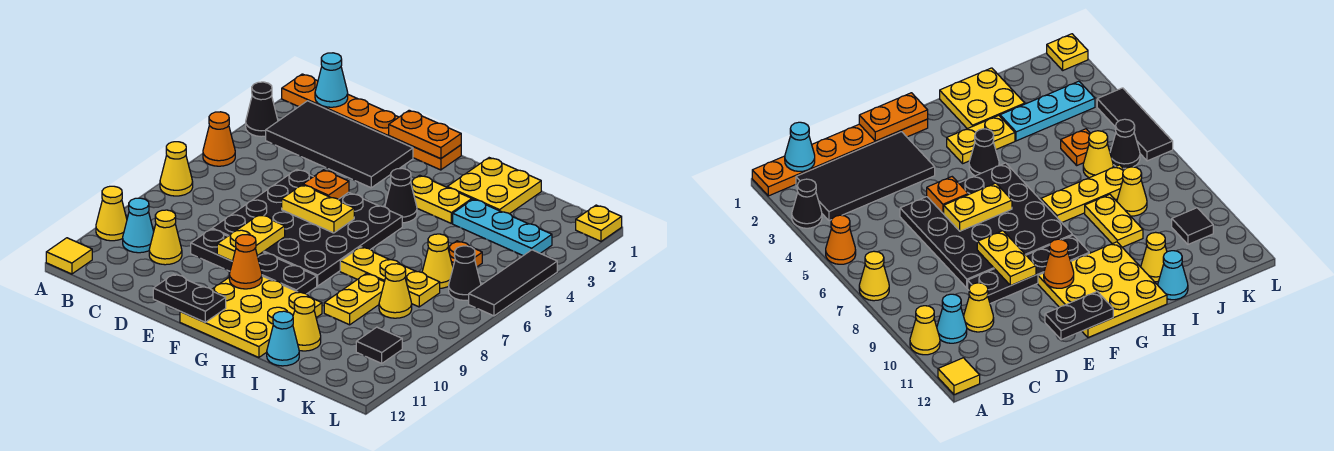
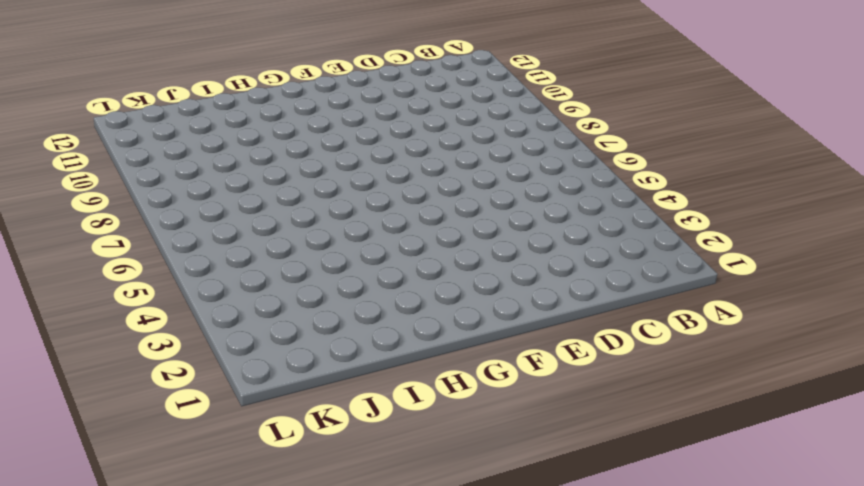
none -> orange plate A1:F1 level 1
none -> black cone A3 level 1
none -> orange cone A5 level 1
none -> yellow cone A7 level 1

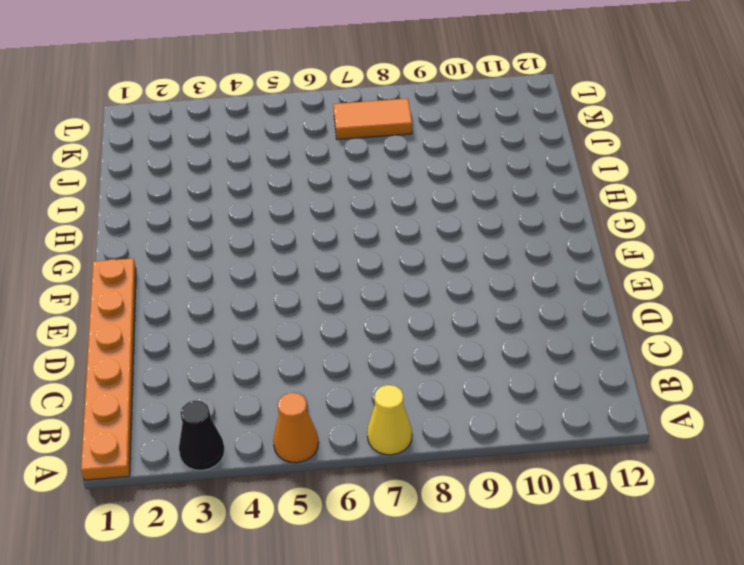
orange tile K7:K8 level 1 -> none
none -> yellow cone A10 level 1
none -> yellow tile A12 level 1
none -> black tile B2:E3 level 1
none -> cyan cone B10 level 1

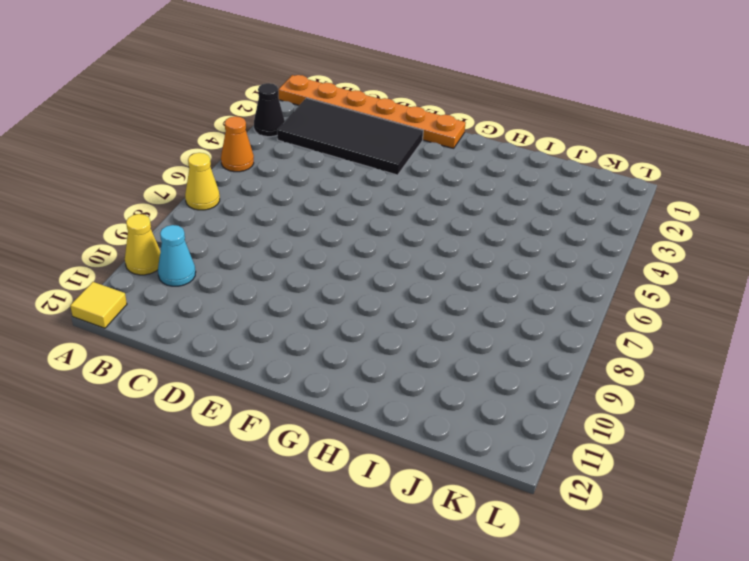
none -> yellow cone C10 level 1
none -> black plate D5:G8 level 1
none -> black plate D9:G9 level 1
none -> yellow plate F10:H12 level 1

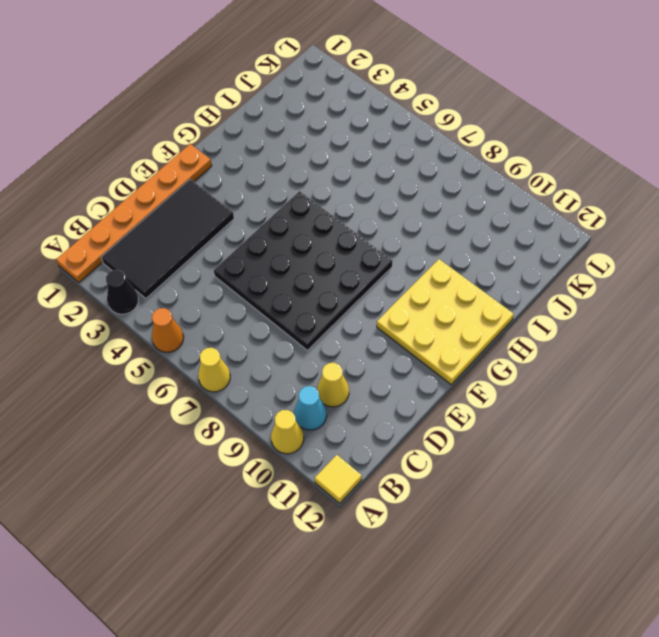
none -> black plate D9:G9 level 1
none -> yellow plate G3:H3 level 1
none -> black cone G4 level 1
none -> yellow plate H1:I2 level 1

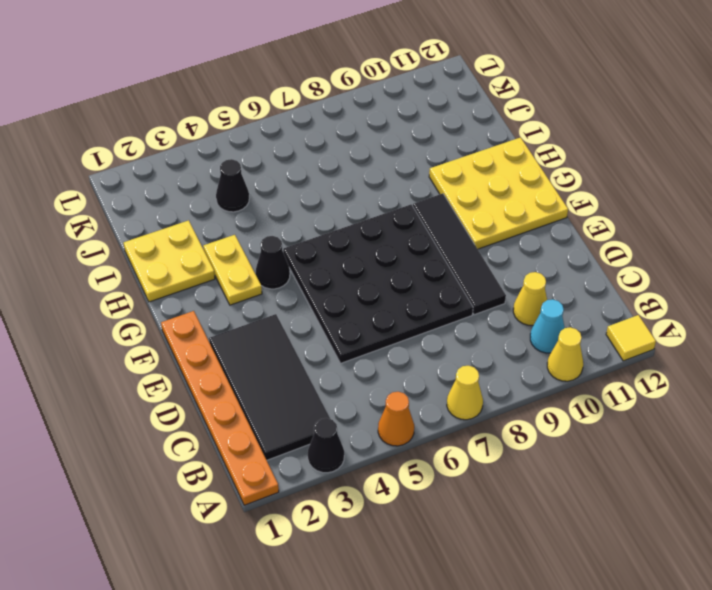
black tile D9:G9 level 1 -> black plate D9:G9 level 1
black cone J4 level 1 -> black cone K6 level 1
none -> yellow plate H7:J7 level 1
none -> cyan plate I3:K3 level 1
none -> yellow plate I8:I9 level 1
none -> yellow cone I11 level 1

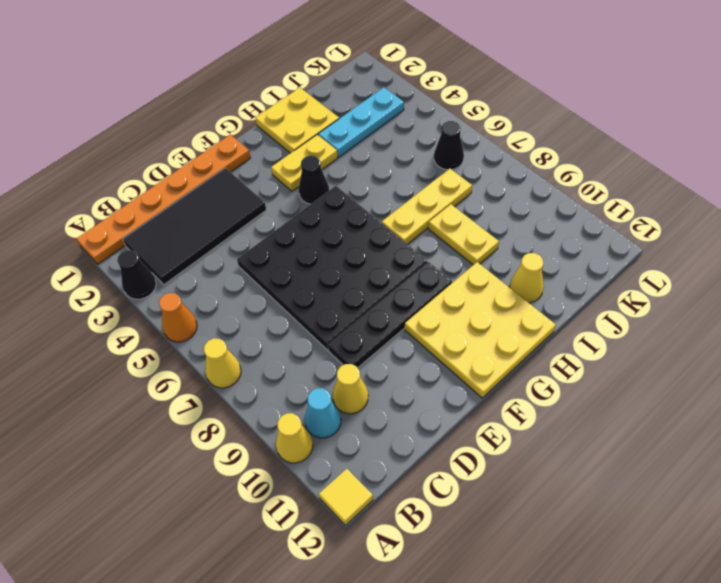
none -> cyan cone I12 level 1
none -> orange plate J5 level 1
none -> yellow cone J6 level 1
none -> yellow cone J8 level 1

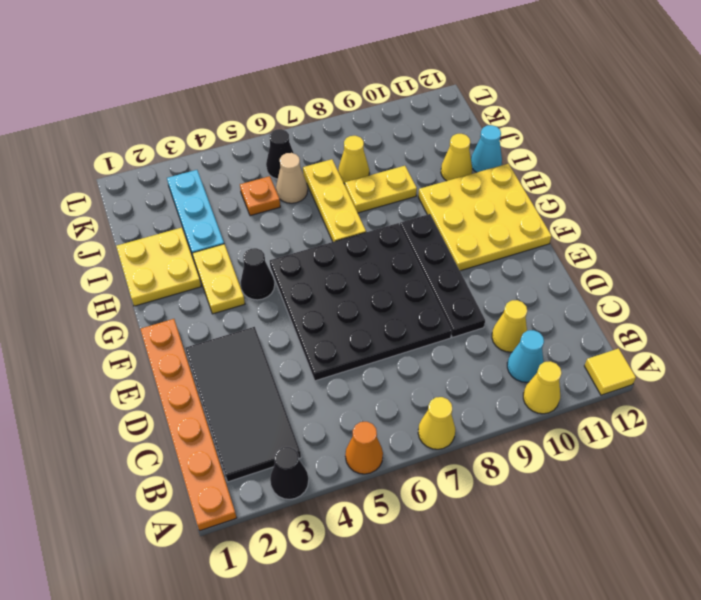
tan cone J6 level 1 -> yellow cone J6 level 1
none -> black tile K10 level 1
none -> yellow plate L1 level 1
none -> black tile L4:L6 level 1
none -> cyan cone B1 level 2

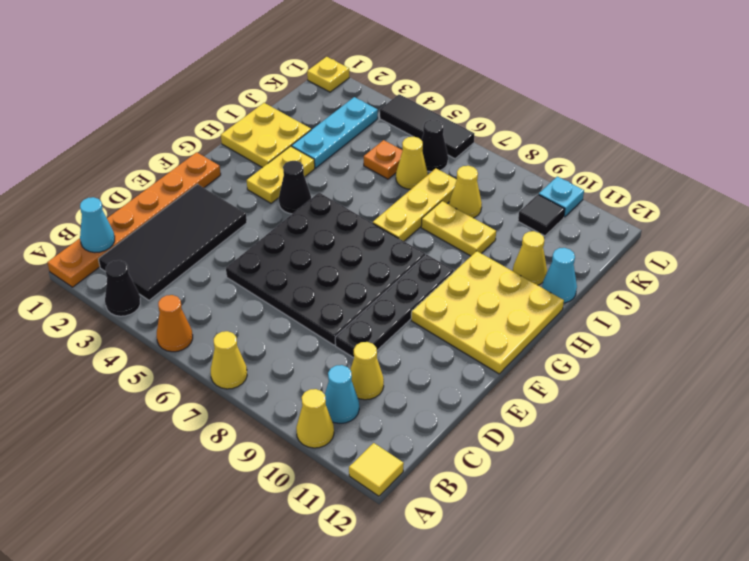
cyan plate L10 level 1 -> none
none -> orange plate E1:F1 level 2
none -> orange plate E5 level 2
none -> yellow plate E6:F6 level 2
none -> yellow plate E8:E9 level 2

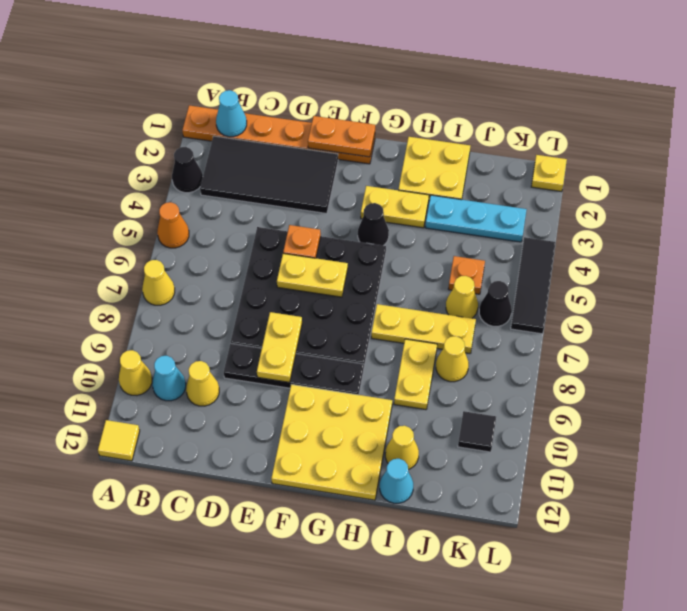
none -> black plate E12:F12 level 2
none -> orange cone F10 level 2

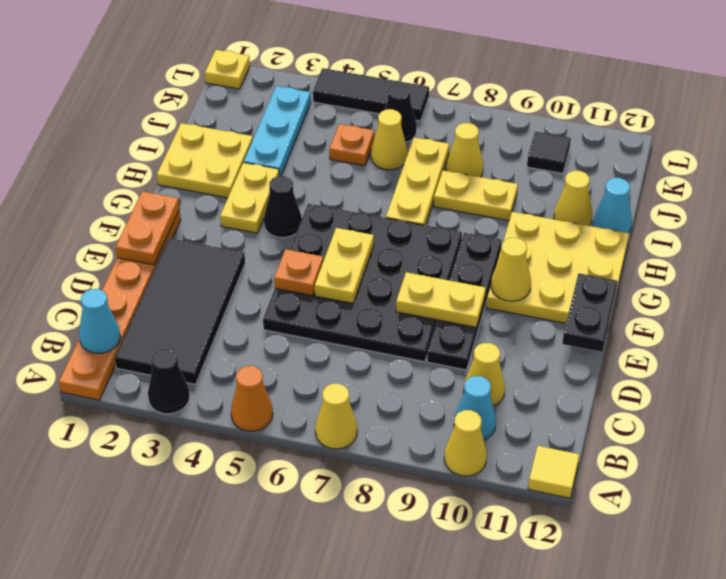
yellow cone F10 level 2 -> orange cone F10 level 2

